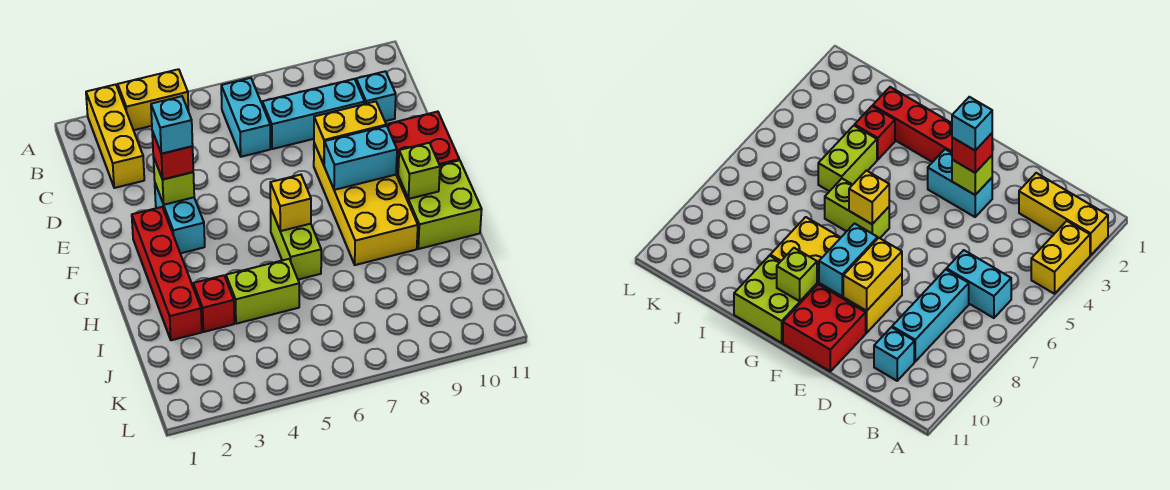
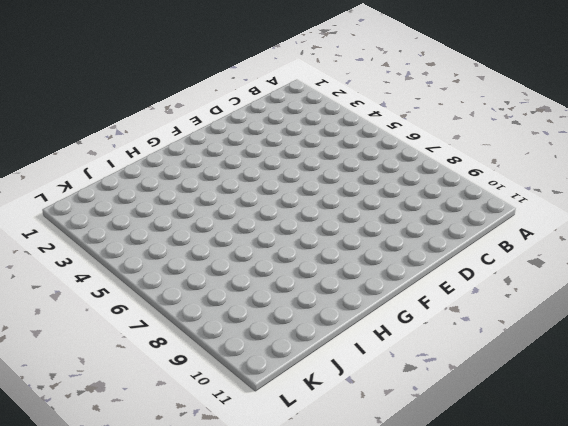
none -> yellow brick A2:C2 level 1
none -> yellow brick A3:A4 level 1
none -> cyan brick B6:C6 level 1

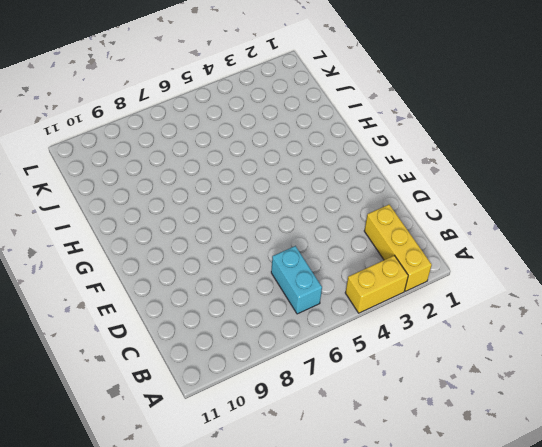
none -> cyan brick C7:C9 level 1
none -> cyan brick C10 level 1
none -> cyan brick E3:F3 level 1

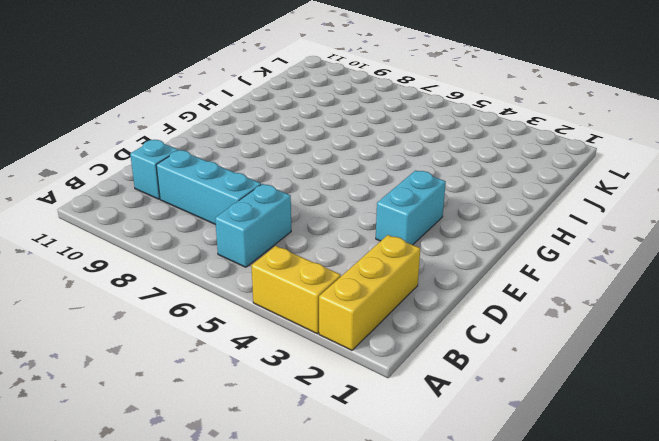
none -> yellow brick E8:H9 level 1
none -> red brick E10:F11 level 1
none -> red brick F2:I2 level 1

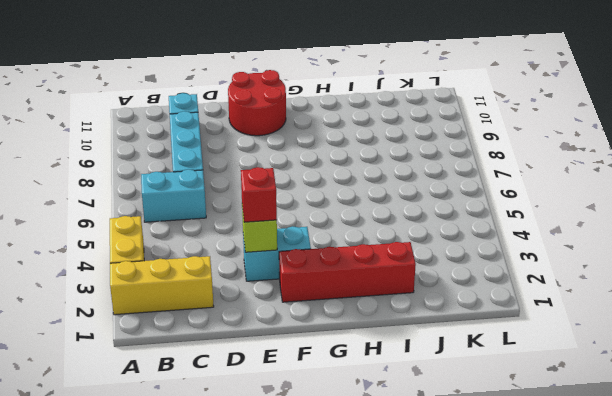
red round brick E10:F11 level 1 -> red brick E10:F11 level 1
none -> yellow brick E8:H9 level 1
none -> lime brick G6:H6 level 1
none -> lime brick G10:H11 level 1

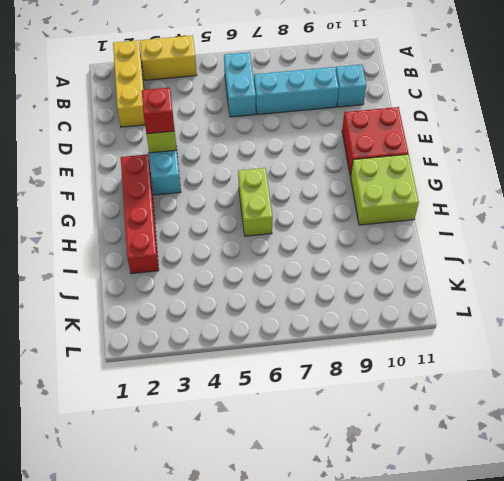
none -> yellow brick E8:H9 level 1
none -> red brick I3 level 1
none -> lime brick I4:I5 level 1

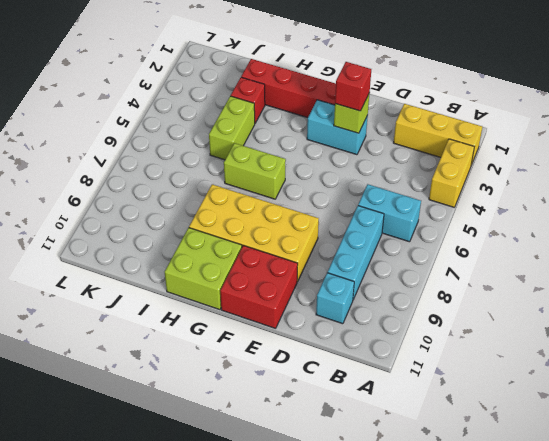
none -> yellow brick E8:E9 level 2
none -> cyan brick F8:F9 level 2
none -> yellow brick G6 level 2

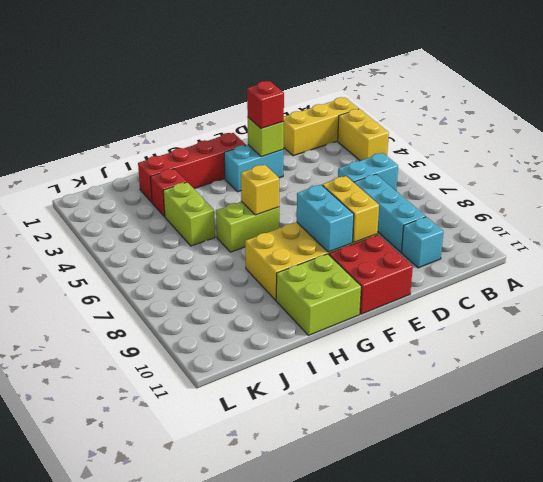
none -> lime brick G10 level 2
none -> cyan brick E3 level 4

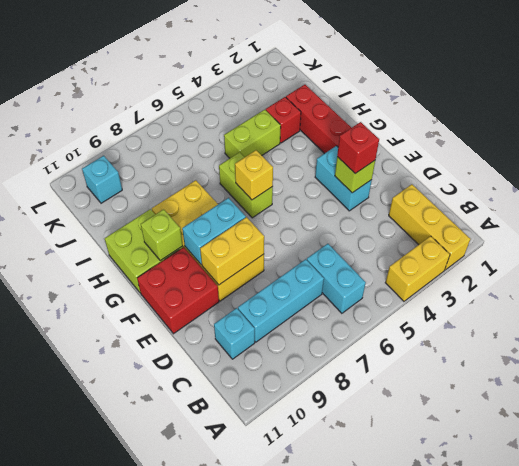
cyan brick K10 level 1 -> cyan brick E3 level 4

